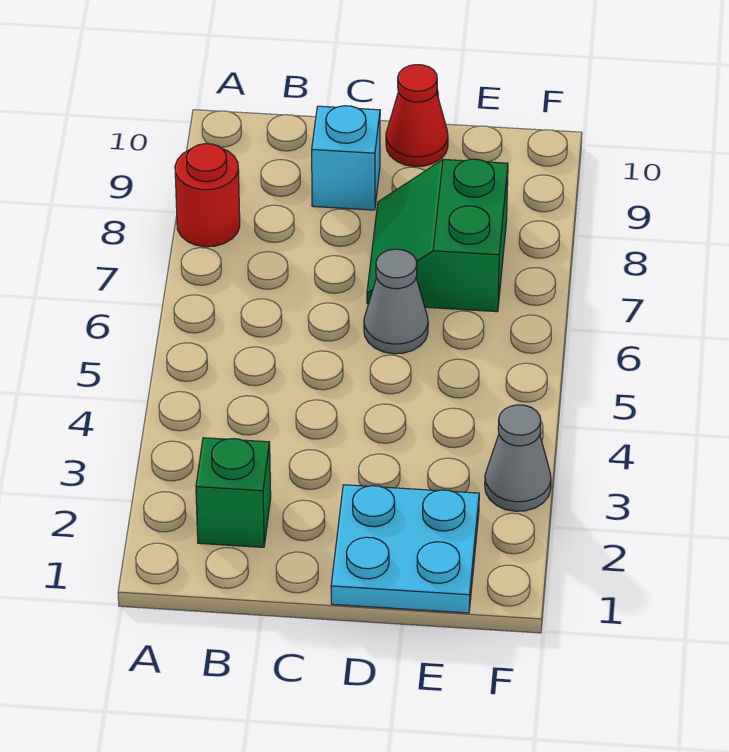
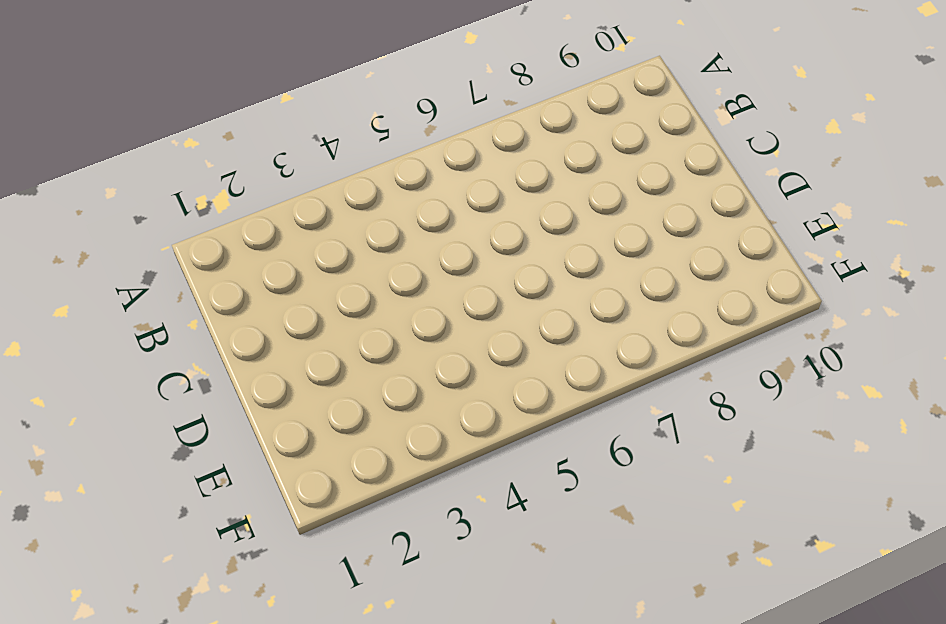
none -> red round brick A8 level 1
none -> green brick B2 level 1

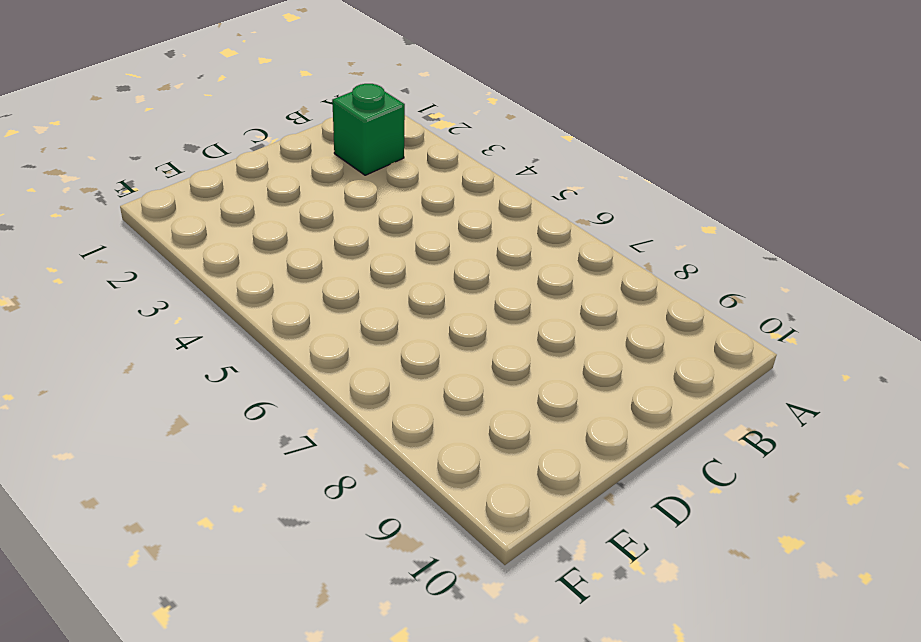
none -> red round brick A8 level 1
none -> cyan brick C9 level 1

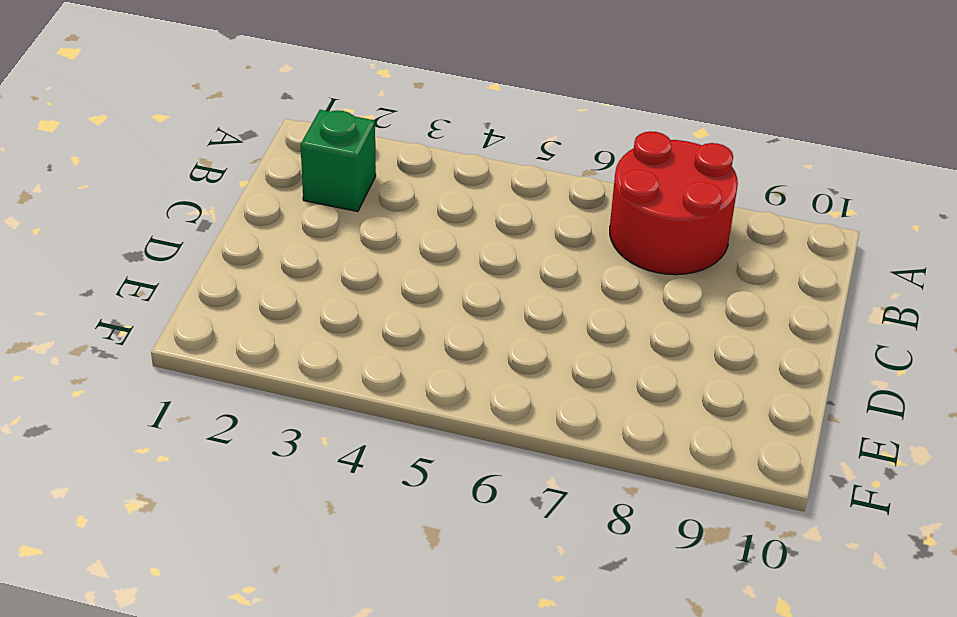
red round brick A7:B8 level 1 -> red round brick A8 level 1
none -> cyan brick C9 level 1
none -> cyan plate D1:E2 level 1

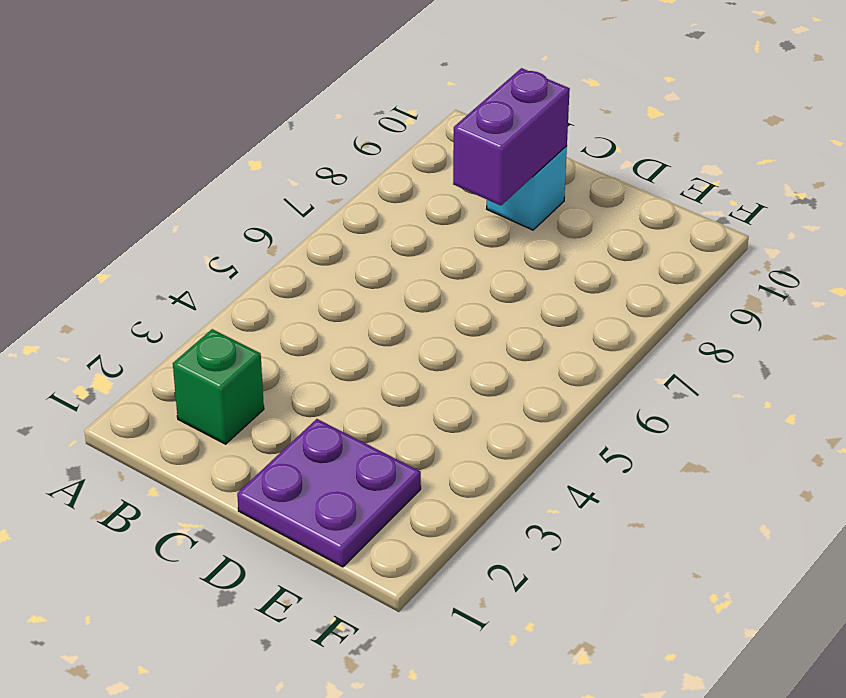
purple brick C8:C9 level 2 -> none
purple plate D1:E2 level 1 -> cyan plate D1:E2 level 1
none -> red round brick A8 level 1
none -> grey cone D6 level 1

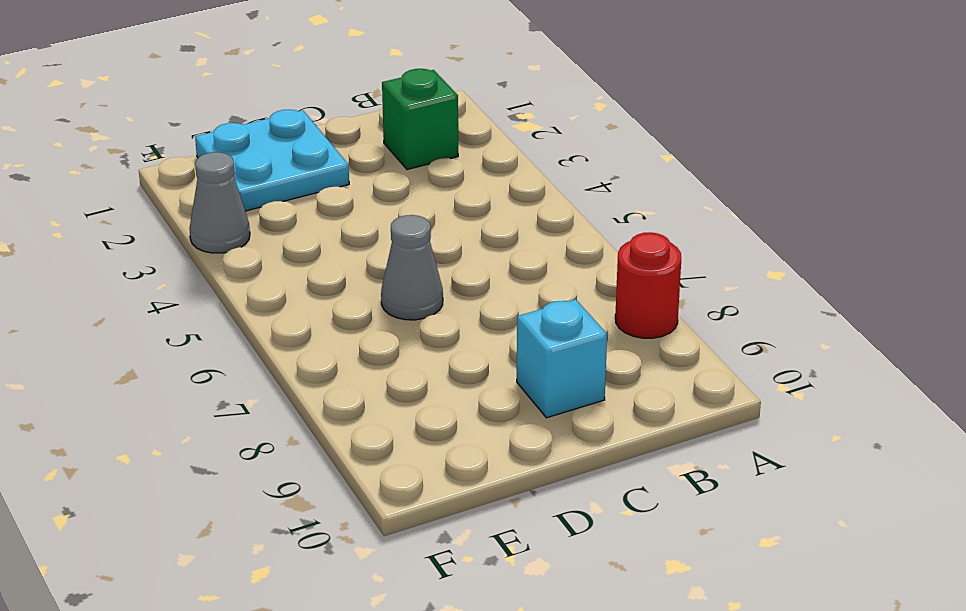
none -> green slope D7:E8 level 1 top E
none -> red cone D10 level 1

